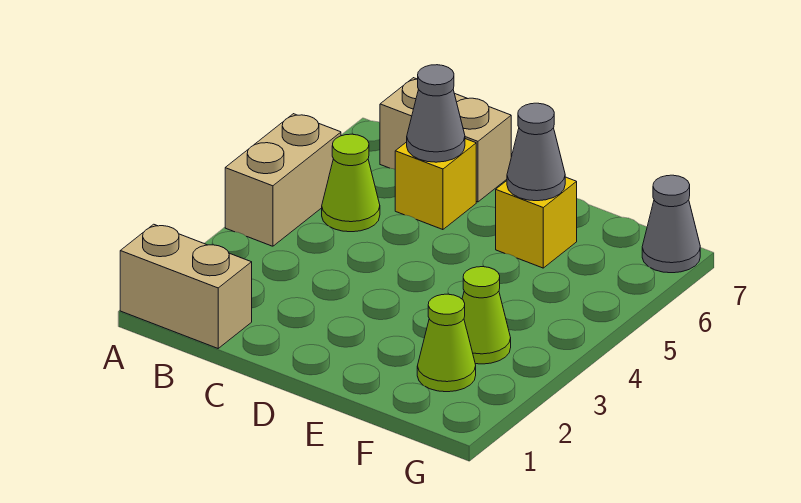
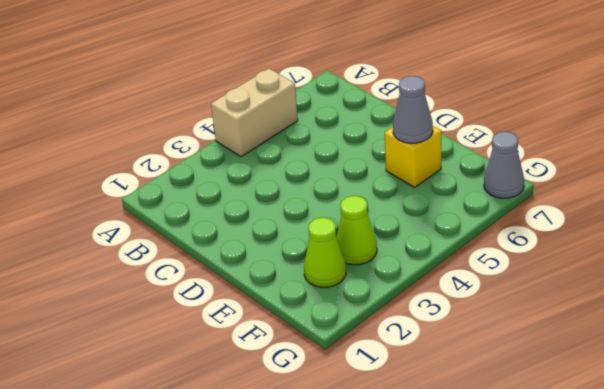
none -> tan brick A1:B1 level 1
none -> lime cone B5 level 1

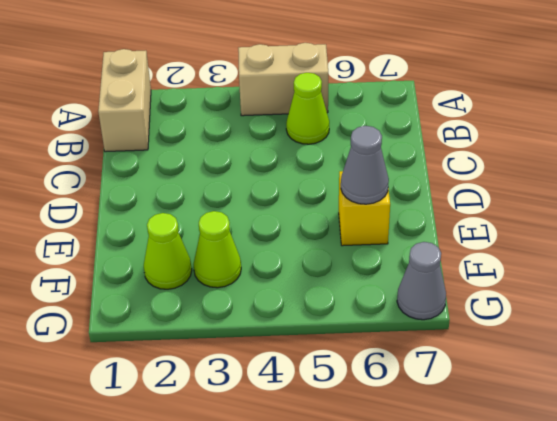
none -> tan brick B7:C7 level 1
none -> yellow brick C6 level 1

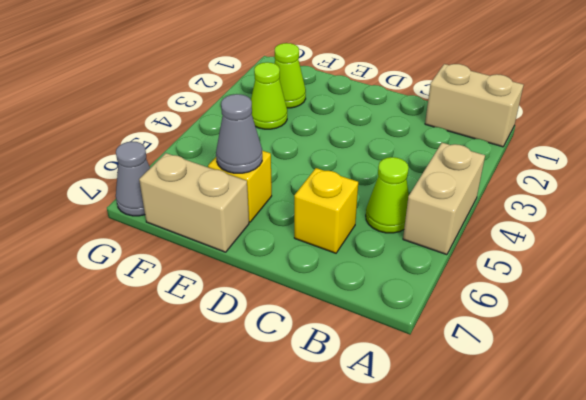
tan brick E7:F7 level 1 -> tan brick B7:C7 level 1
none -> grey cone C6 level 2

